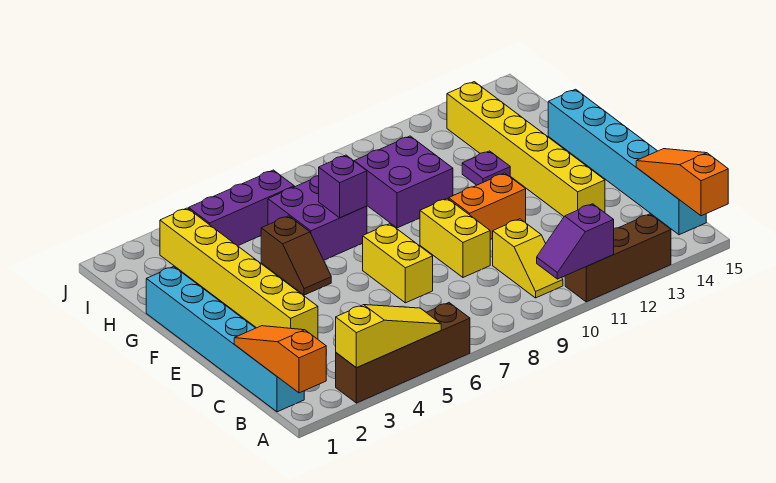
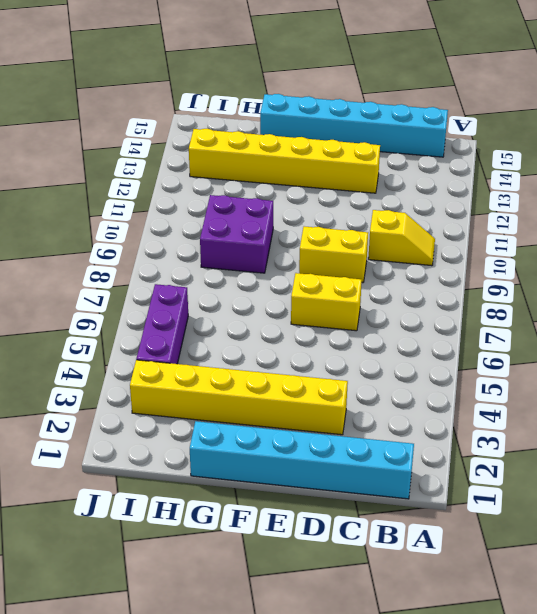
none -> brown brick A3:A6 level 1
none -> brown brick A11:A13 level 1
none -> orange brick E10:E11 level 1

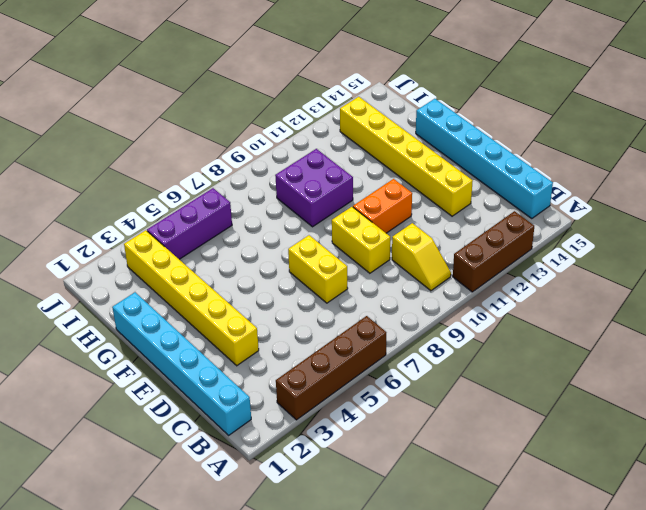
none -> brown slope F5:G5 level 1 top G
none -> purple brick G6:H7 level 1
none -> purple plate G12 level 1

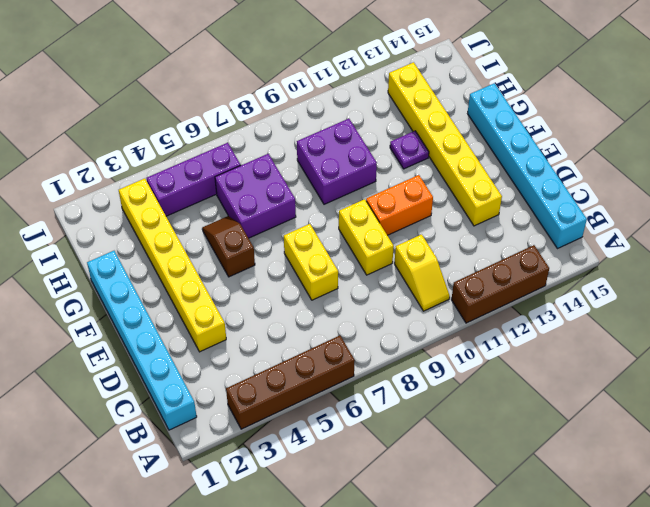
brown slope F5:G5 level 1 top F -> brown slope F5:G5 level 1 top G
none -> orange slope A1:C1 level 2 top A
none -> yellow slope A3:A5 level 2 top 3
none -> purple slope A10:A11 level 2 top 11

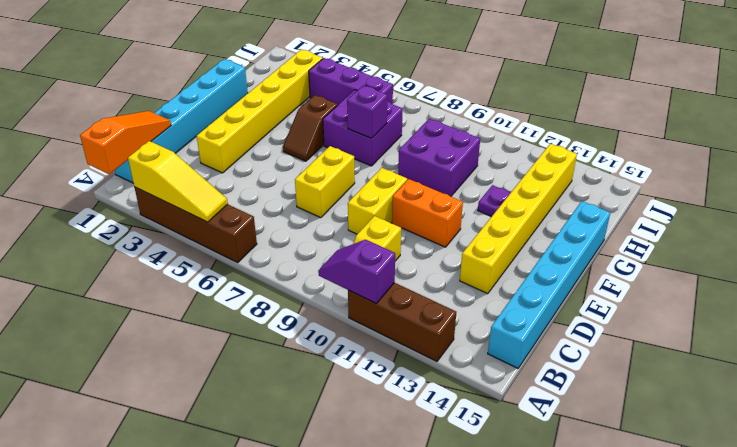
none -> orange slope A15:C15 level 2 top A

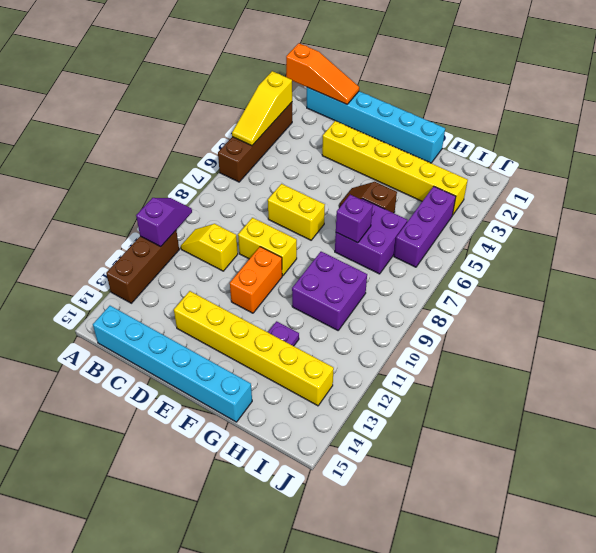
none -> orange slope A15:C15 level 2 top A

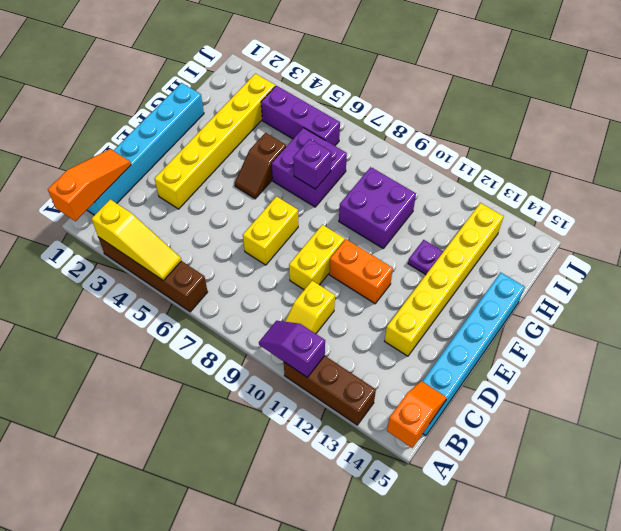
orange slope A15:B15 level 2 top A -> orange slope A15:C15 level 2 top A

